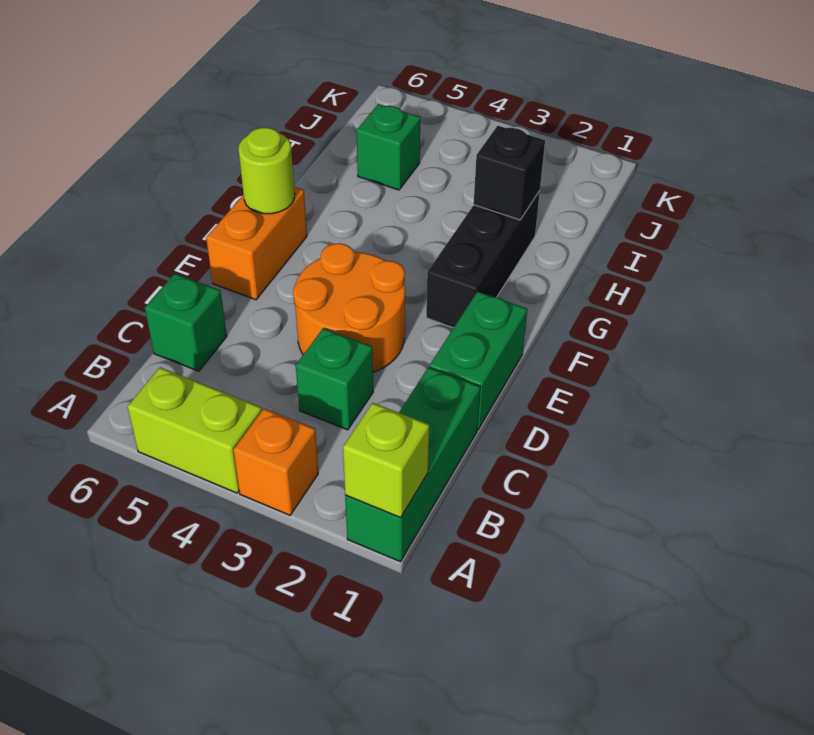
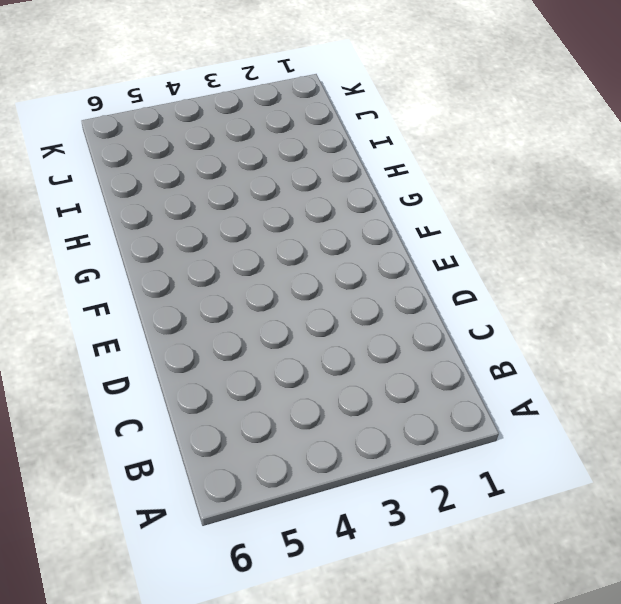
none -> green brick A1:C1 level 1
none -> orange brick A3 level 1
none -> lime brick A4:A5 level 1

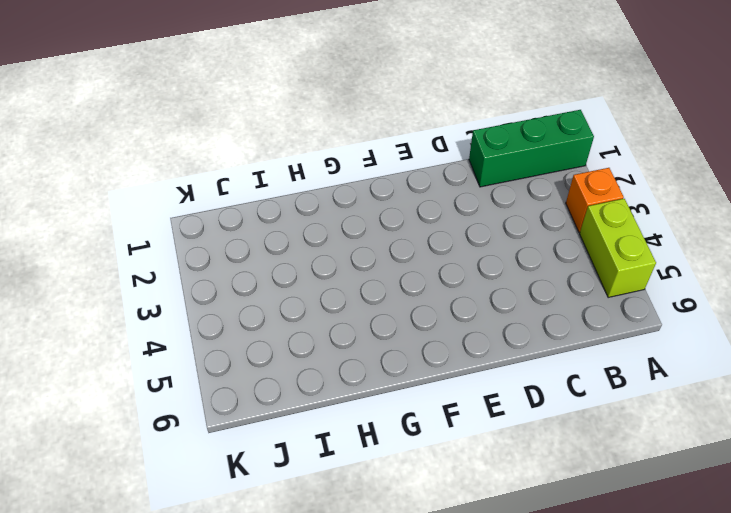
none -> green brick C3 level 1
none -> green brick C6 level 1
none -> green brick D1:E1 level 1

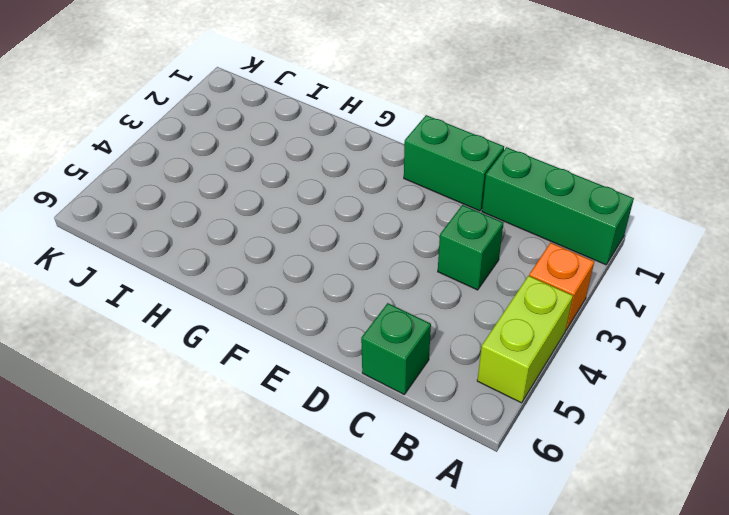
none -> orange round brick D3:E4 level 1
none -> orange brick E6:F6 level 1
none -> black brick F2:H2 level 1

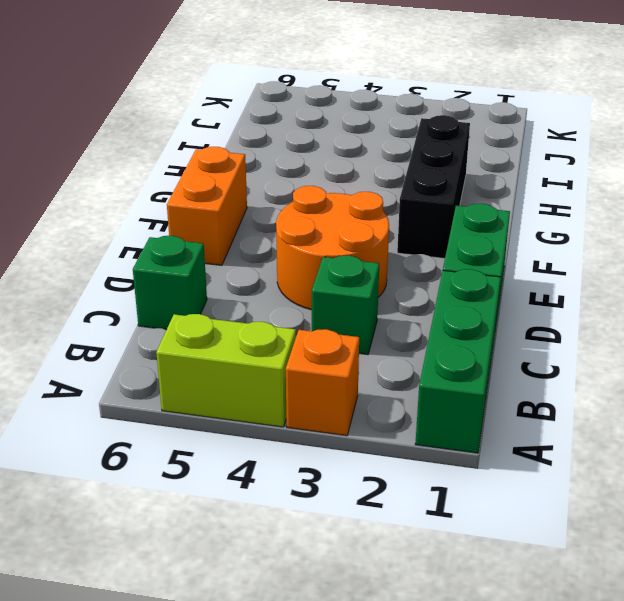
none -> green brick I5 level 1
none -> lime brick A1 level 2
none -> lime round brick F6 level 2

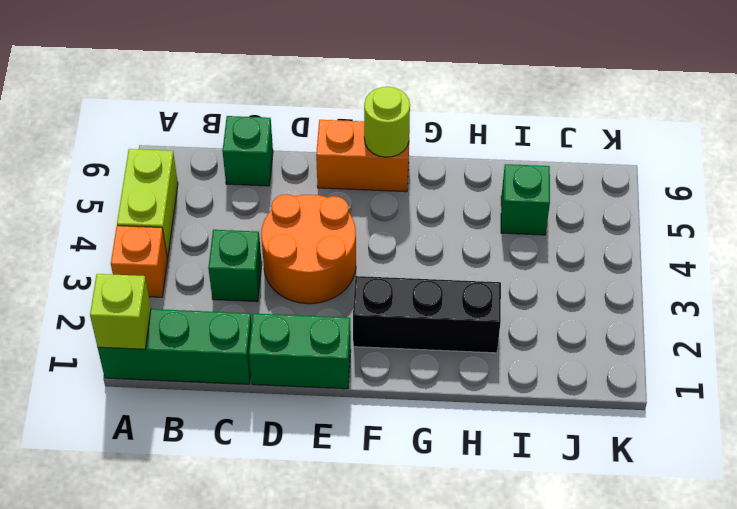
none -> black brick H2 level 2

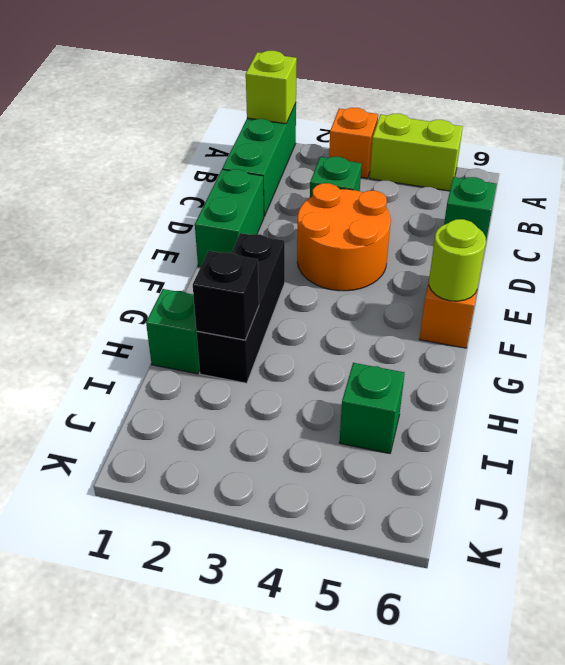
green brick H1 level 1 -> none

